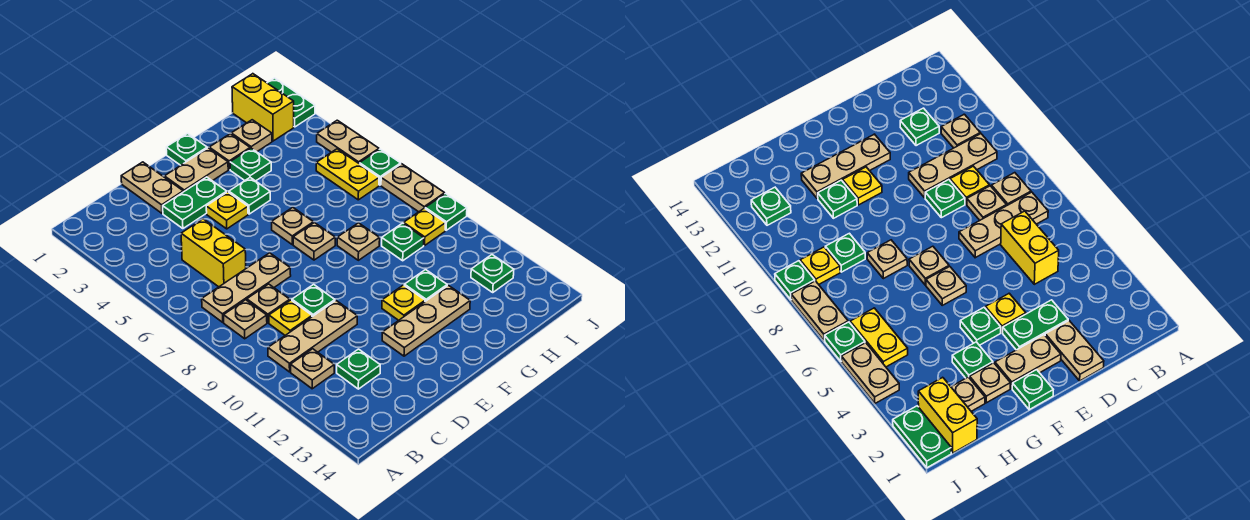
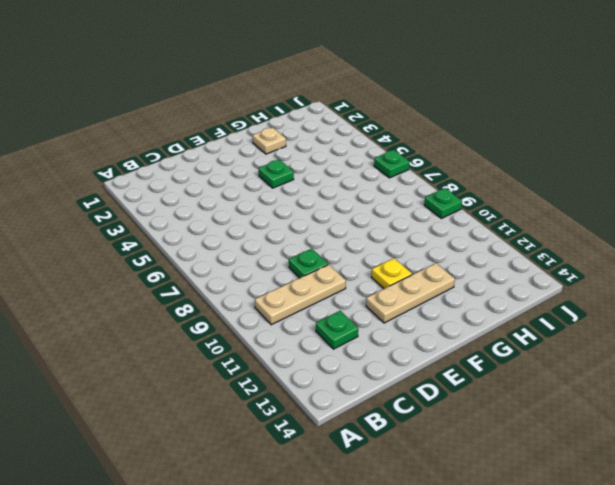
none -> tan plate B7:D7 level 1
none -> tan plate B8 level 1
none -> tan plate B11 level 1
none -> yellow brick C5:C6 level 1

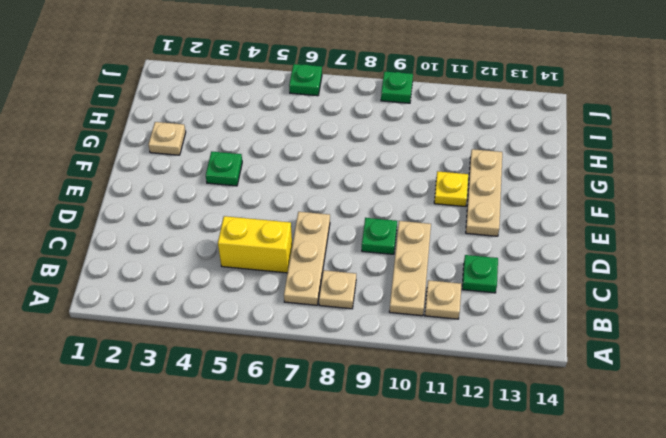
none -> tan plate C8 level 1
none -> yellow plate C9 level 1
none -> tan plate D1:D2 level 1
none -> green plate D3:E3 level 1

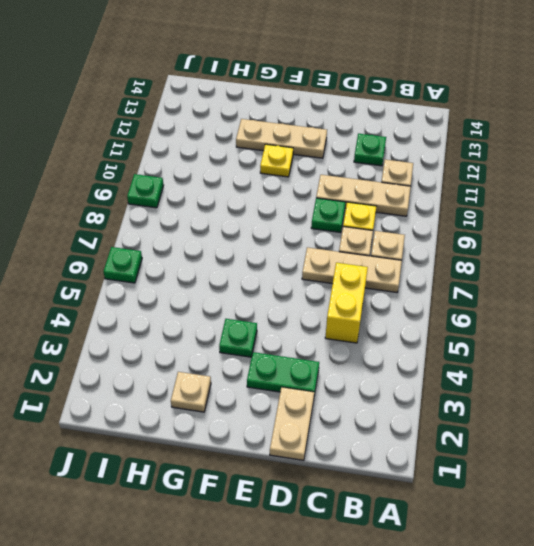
none -> tan plate E2:F2 level 1
none -> yellow plate E4 level 1
none -> green plate F1 level 1
none -> tan plate F6 level 1

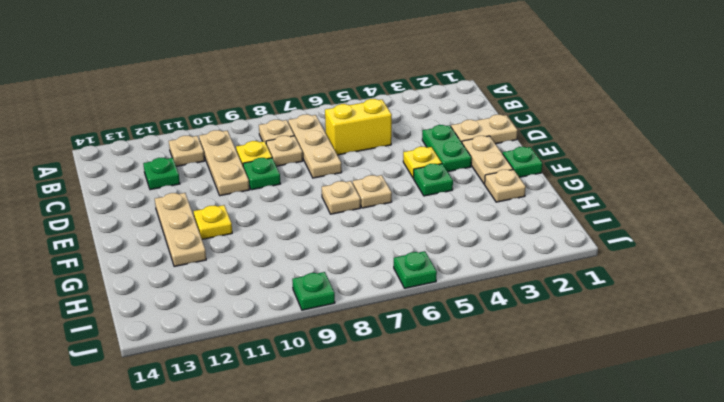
none -> green plate G3 level 1
none -> tan plate G8 level 1
none -> green plate G11 level 1
none -> tan plate H2 level 1

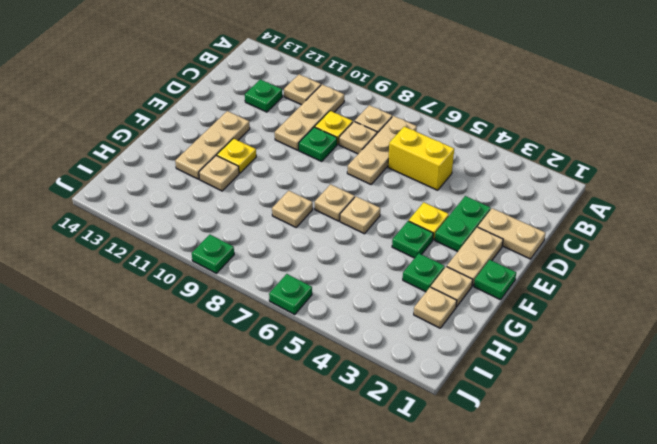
tan plate G11 level 1 -> green plate G11 level 1
none -> green plate H9 level 1
none -> yellow brick I1:I2 level 1
none -> yellow plate I5:I6 level 1
none -> yellow plate I9 level 1

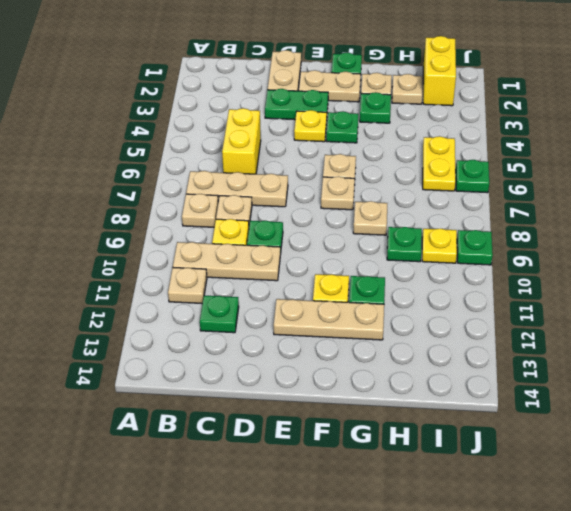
none -> green plate I12 level 1
none -> green plate J1:J2 level 1
none -> tan plate J4:J5 level 1
none -> tan plate J7:J8 level 1

